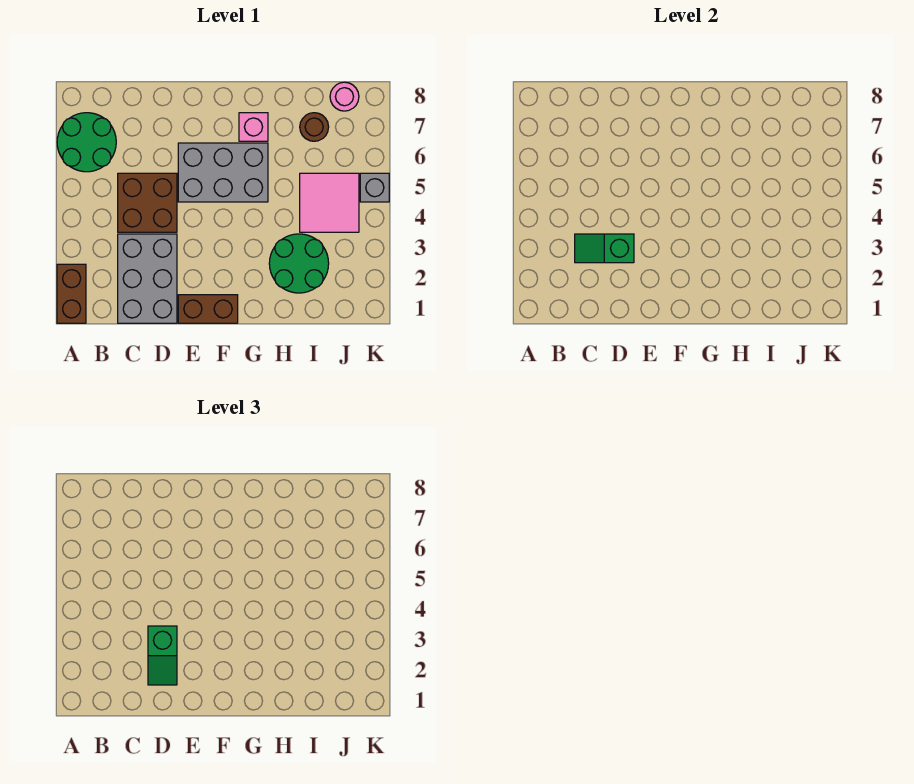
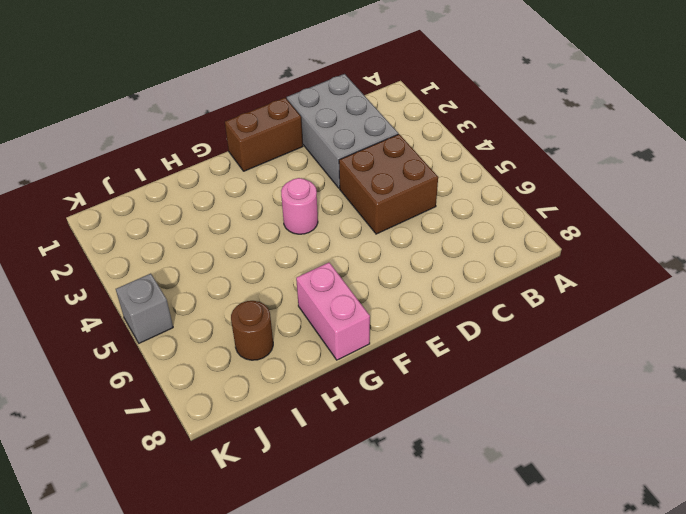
pink round brick F4 level 1 -> pink round brick J8 level 1
pink brick G7:G8 level 1 -> pink brick G7 level 1
none -> brown brick A1:A2 level 1
none -> green round brick A6:B7 level 1
none -> grey brick E5:G6 level 1

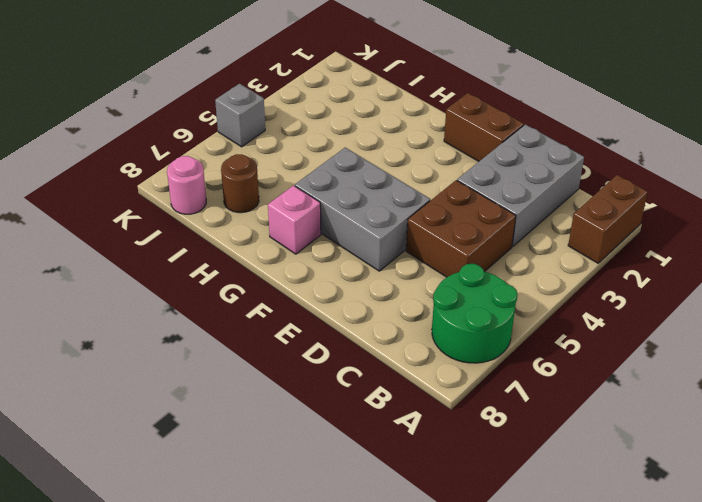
none -> green round brick H2:I3 level 1
none -> pink tile I4:J5 level 1
none -> green slope C3:D3 level 2 top D

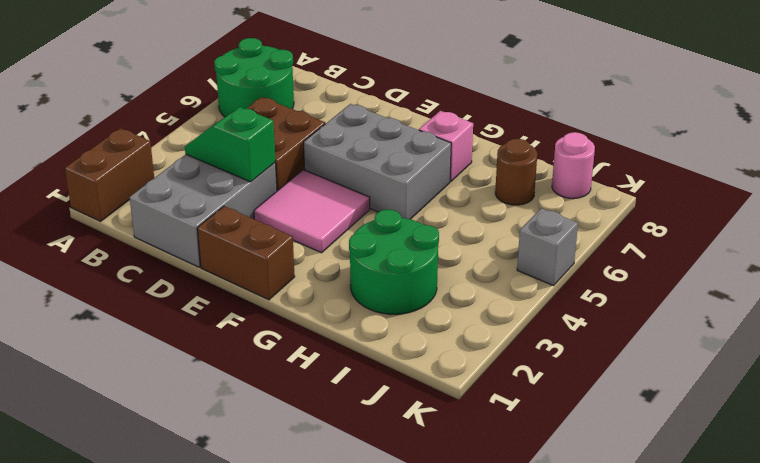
pink tile E3:F4 level 1 -> pink tile I4:J5 level 1
none -> green slope D2:D3 level 3 top 3

